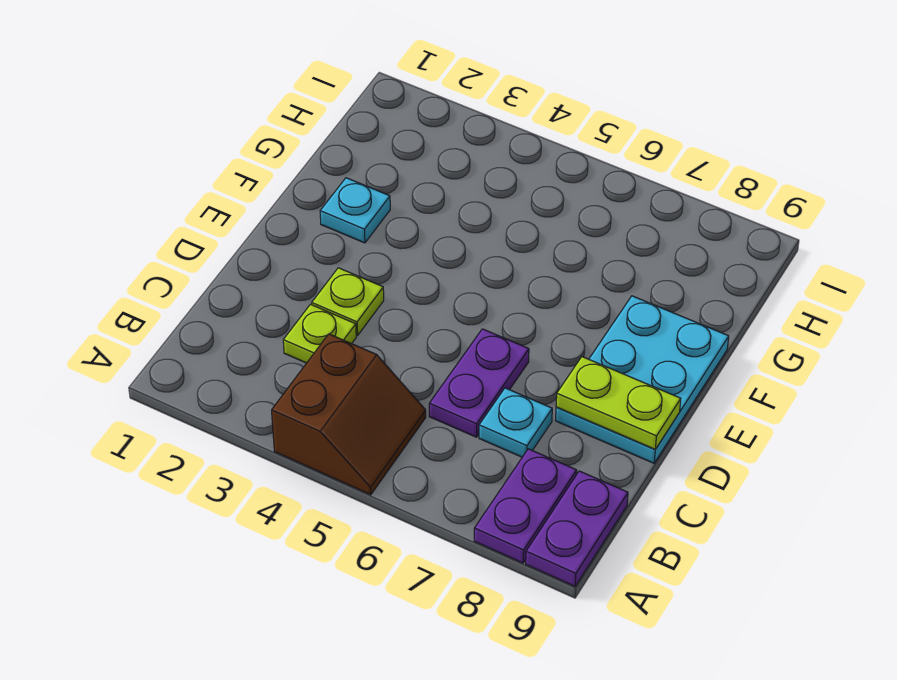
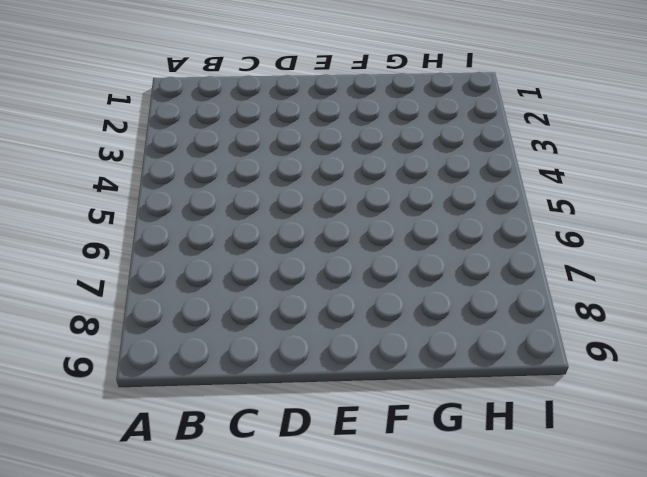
none -> brown slope A4:B5 level 1 top 4
none -> purple plate A8:B8 level 1

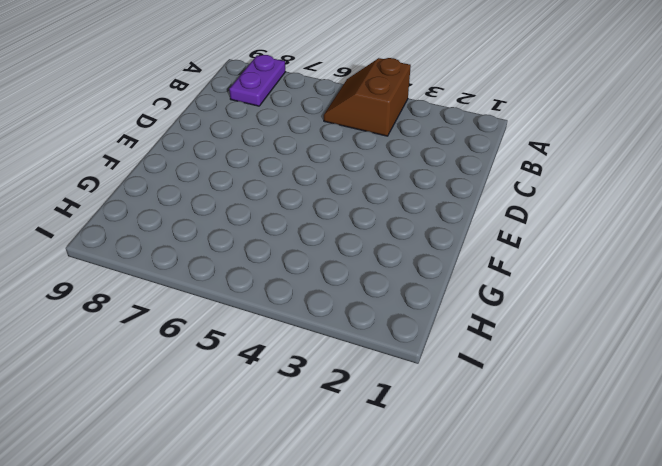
none -> purple plate A9:B9 level 1
none -> lime plate C3 level 1

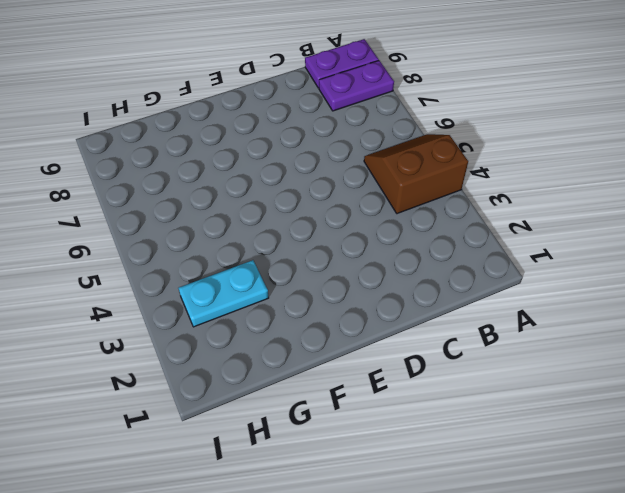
cyan plate G3:H3 level 1 -> none
none -> lime plate C3 level 1
none -> purple plate C6:D6 level 1

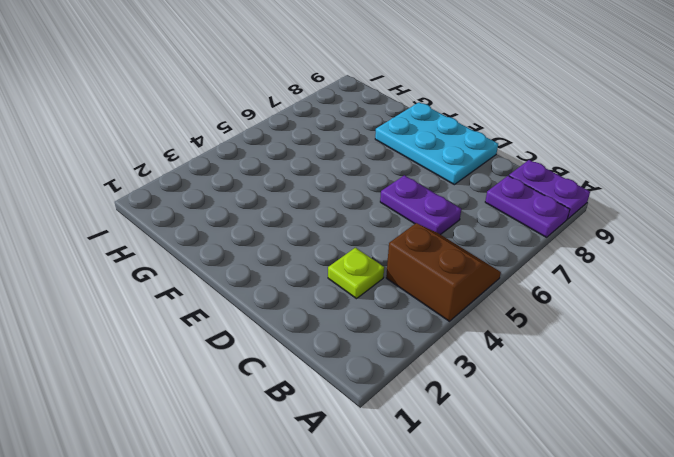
none -> cyan plate C7 level 1
none -> lime plate D3 level 1

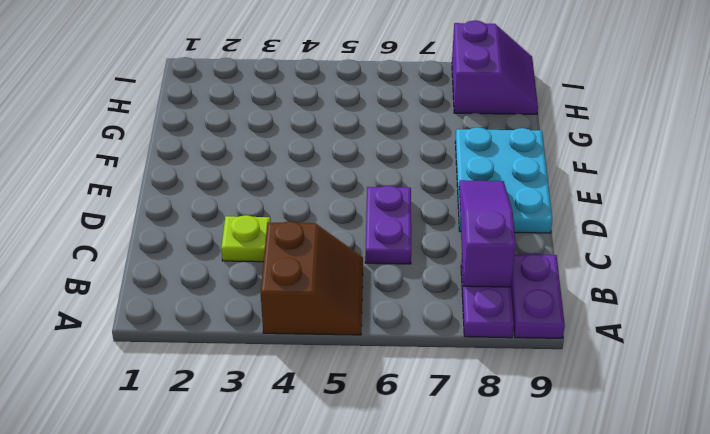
purple slope B8:D8 level 2 top B -> lime plate D8:D9 level 2
purple slope H8:I9 level 1 top 8 -> none
none -> cyan plate C7 level 1
none -> lime plate D3 level 1

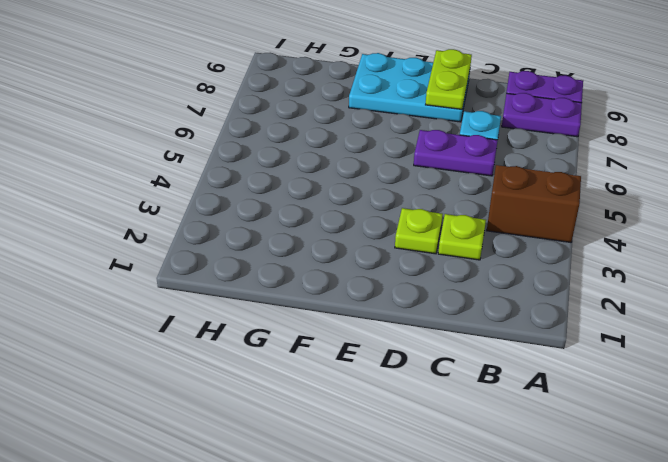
none -> cyan plate F2 level 1

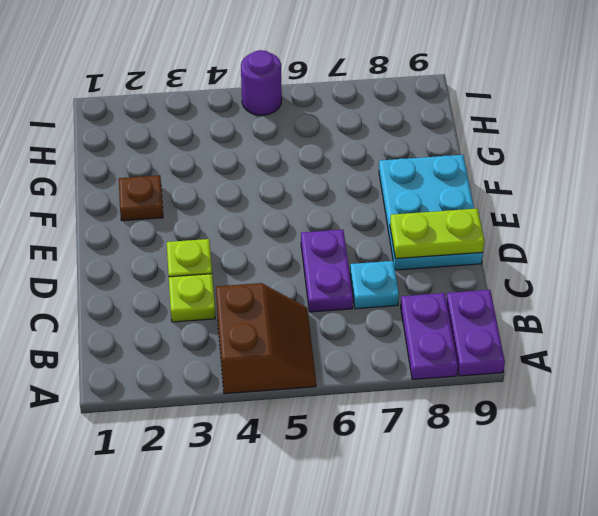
brown plate F2 level 1 -> cyan plate F2 level 1
purple round brick I5 level 1 -> none

